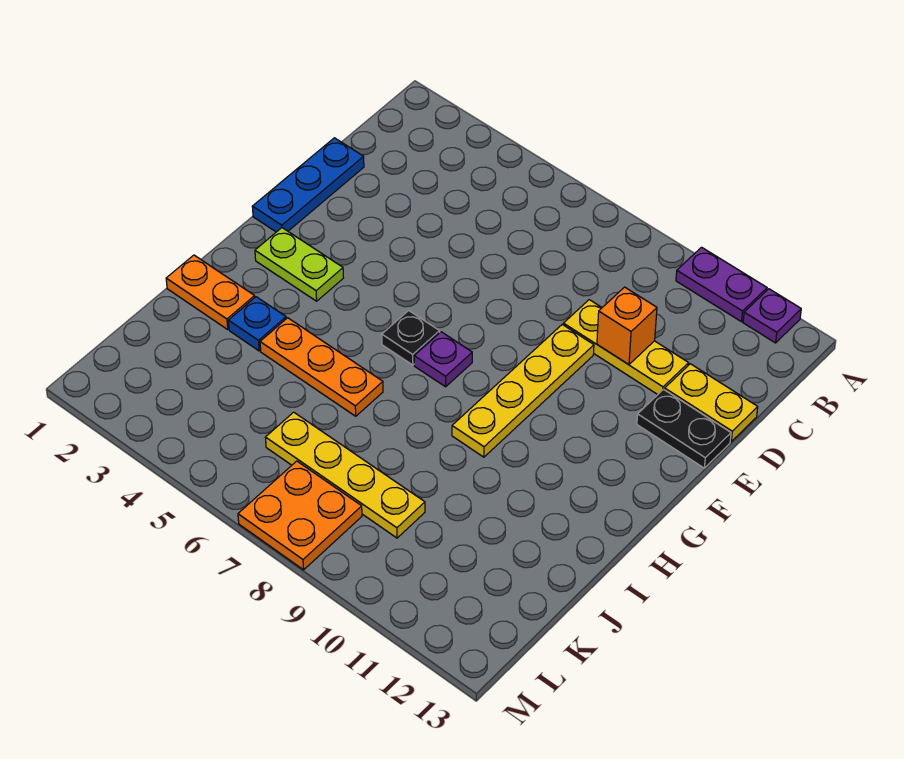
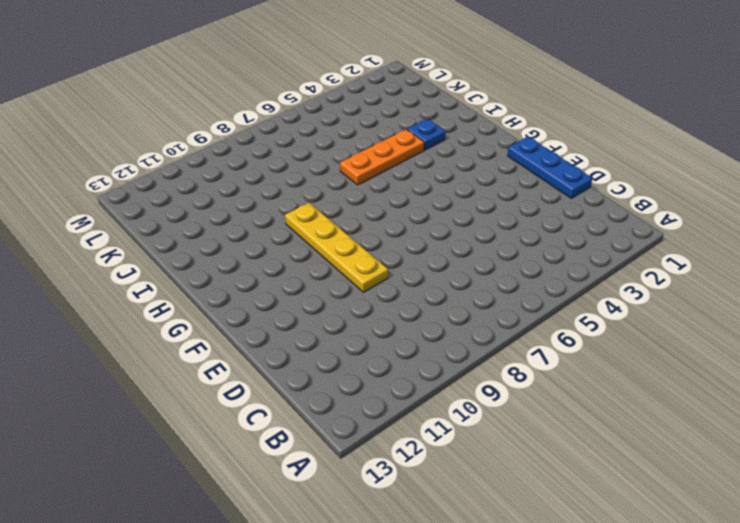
none -> purple plate A10:A11 level 1
none -> purple plate A12 level 1
none -> yellow plate D9:D11 level 1

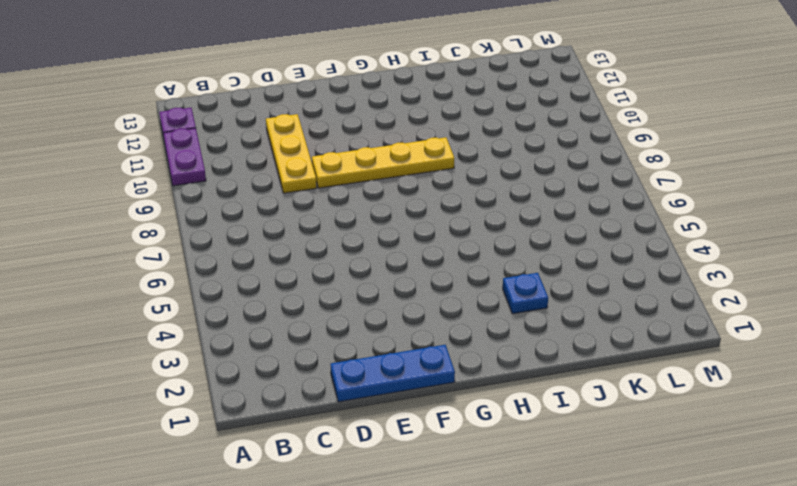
none -> yellow plate D12:D13 level 1
none -> black plate E12:E13 level 1
none -> lime plate G2:G3 level 1

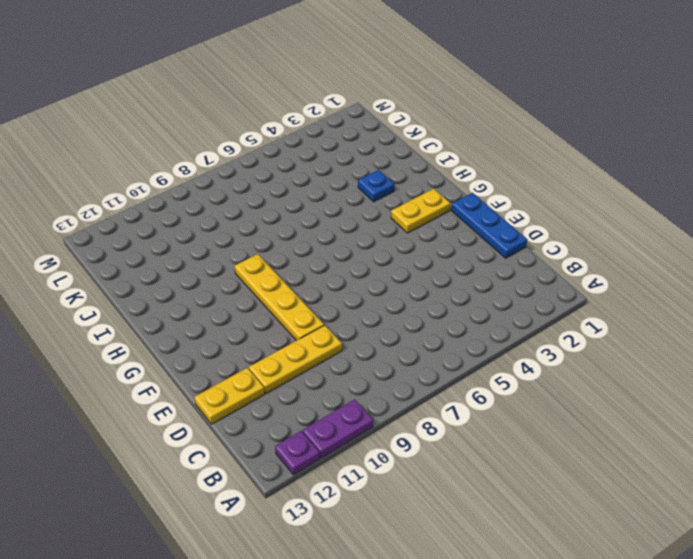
yellow plate G2:G3 level 1 -> lime plate G2:G3 level 1
none -> black plate E12:E13 level 1
none -> black plate G6 level 1
none -> purple plate G7 level 1

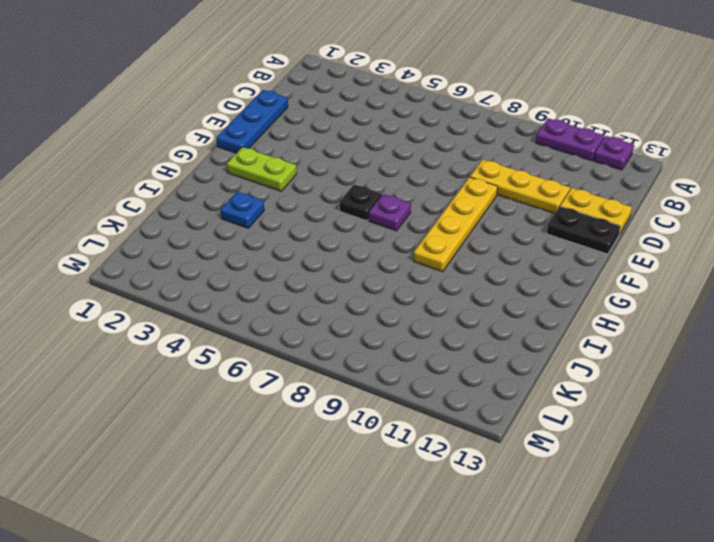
none -> orange plate I1:I2 level 1
none -> orange plate I4:I6 level 1
none -> yellow plate K6:K9 level 1

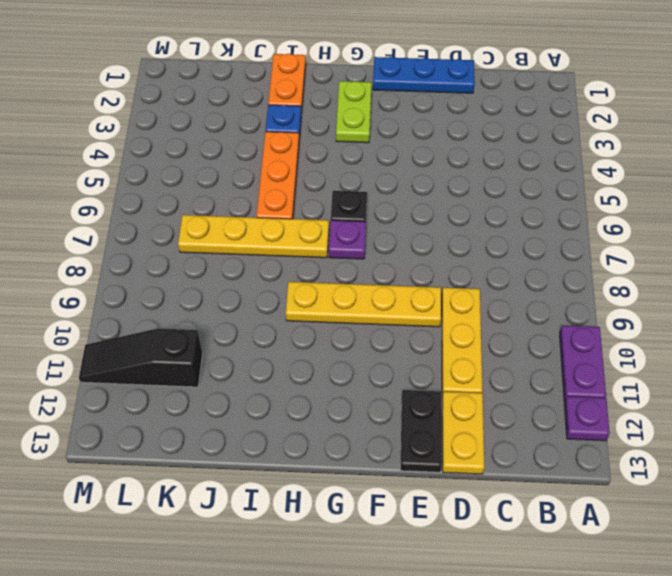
yellow plate H7:K7 level 1 -> yellow plate K6:K9 level 1
black slope K11:M11 level 1 top K -> none
none -> orange plate L7:M8 level 1
none -> orange brick D10 level 2

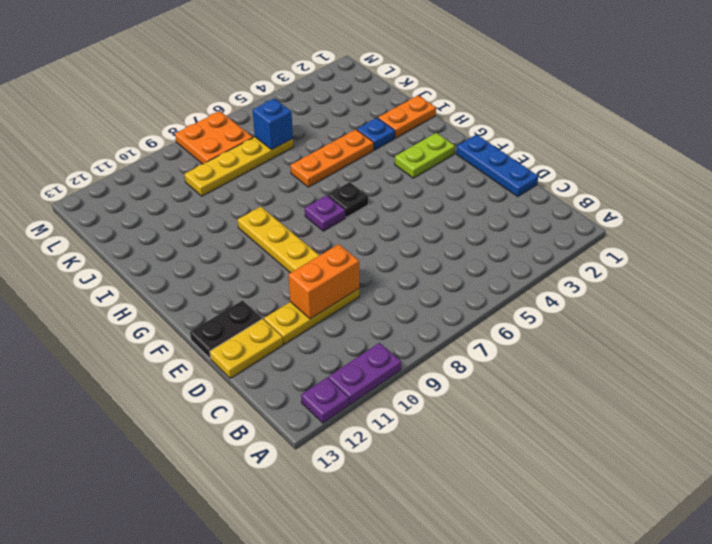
orange brick D9:D10 level 2 -> orange brick D10 level 2
blue brick K6 level 2 -> none

